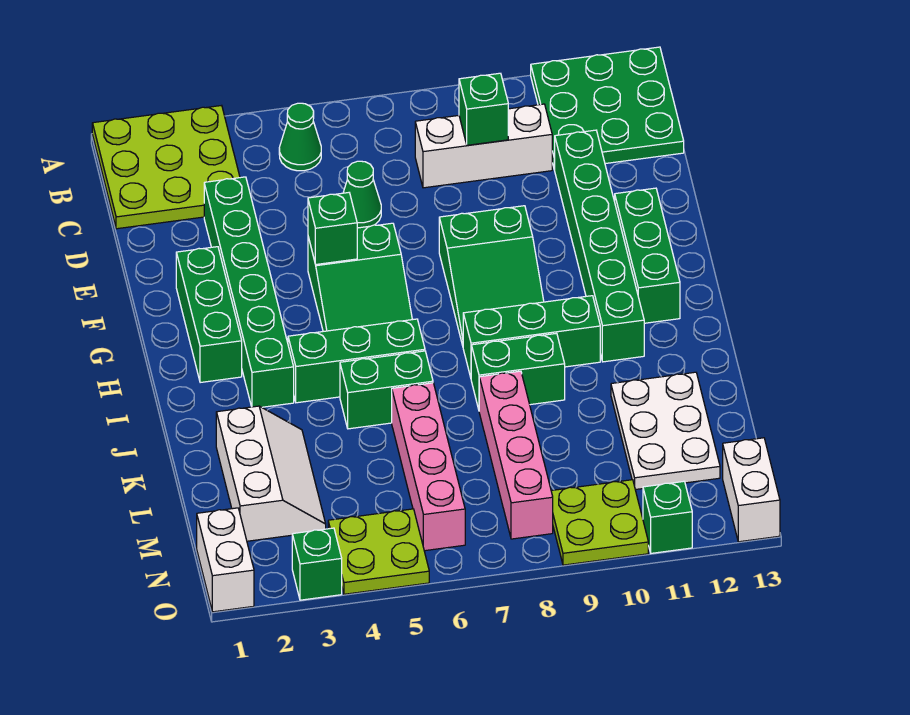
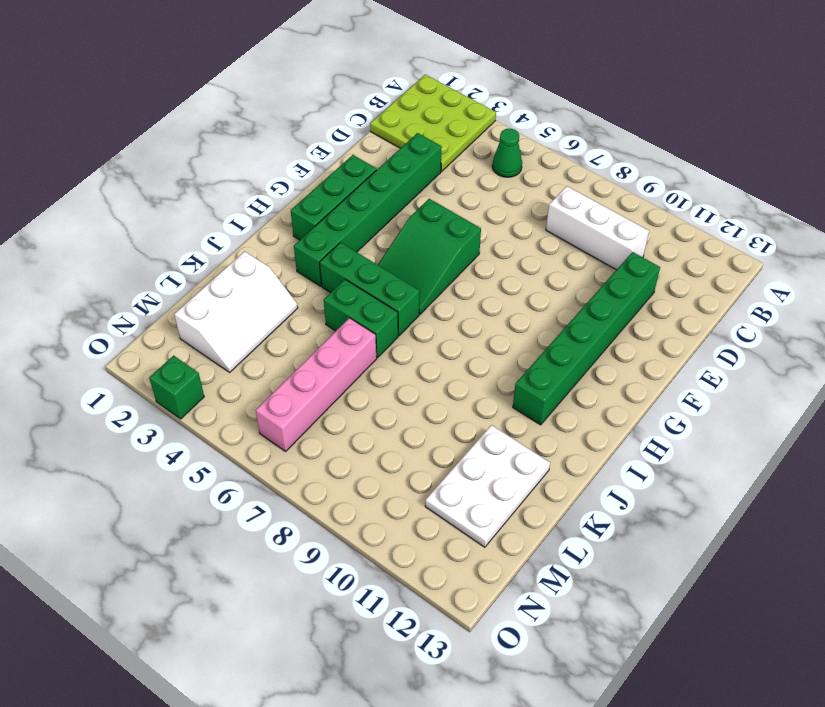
none -> green plate A11:C13 level 1
none -> green cone D6 level 1
none -> green slope F8:H9 level 1 top F

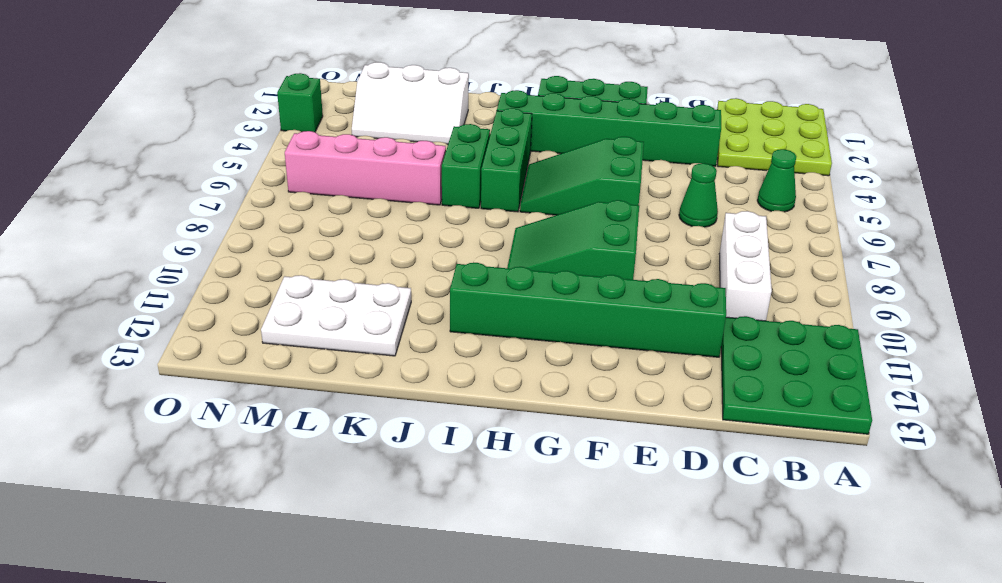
none -> green brick F12:H12 level 1
none -> green brick I8:I10 level 1
none -> green brick J8:J9 level 1

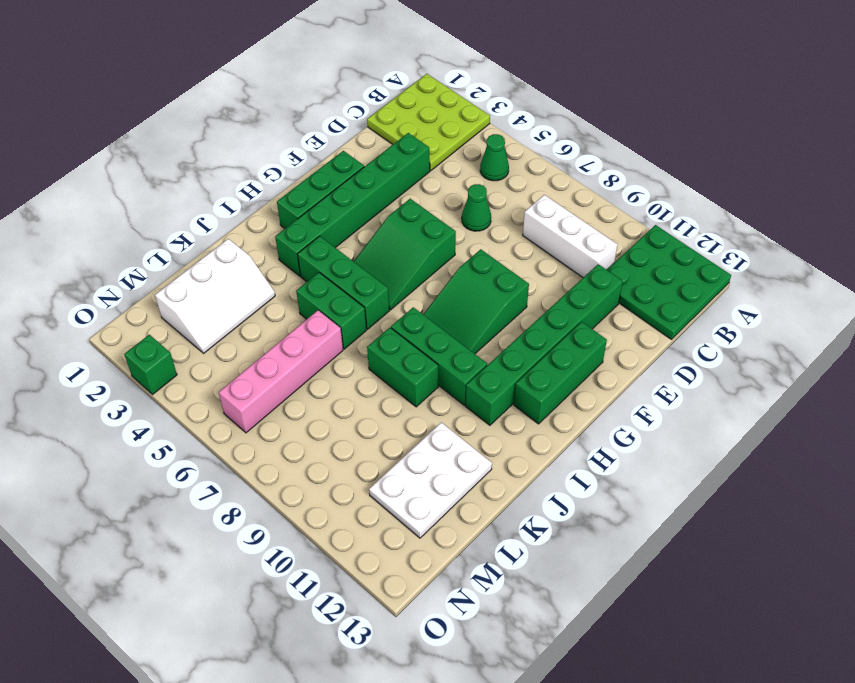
none -> pink brick K8:N8 level 1
none -> white brick N1:O1 level 1
none -> lime plate N4:O5 level 1

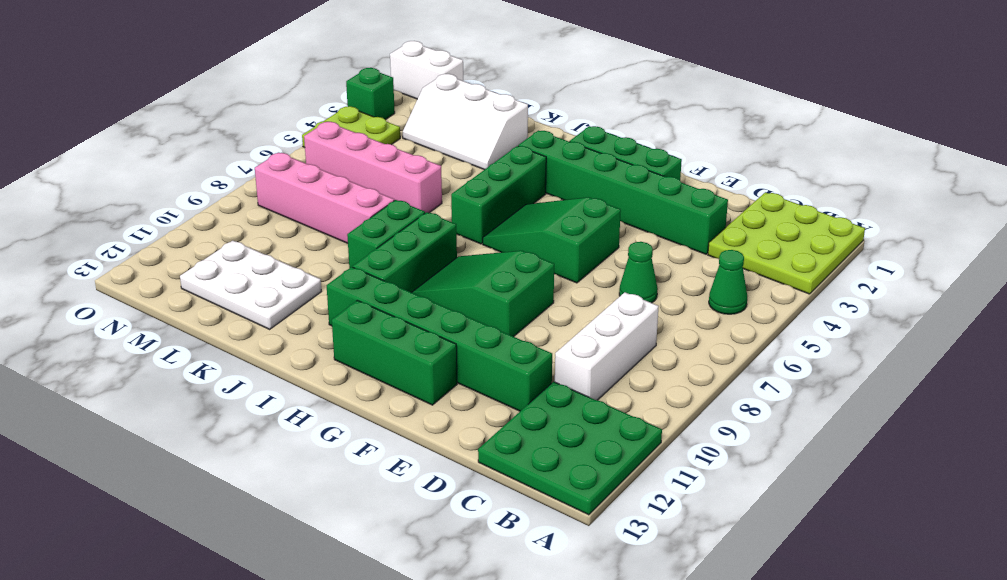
none -> green brick J5:J6 level 1
none -> lime plate N9:O10 level 1
none -> white brick N13:O13 level 1

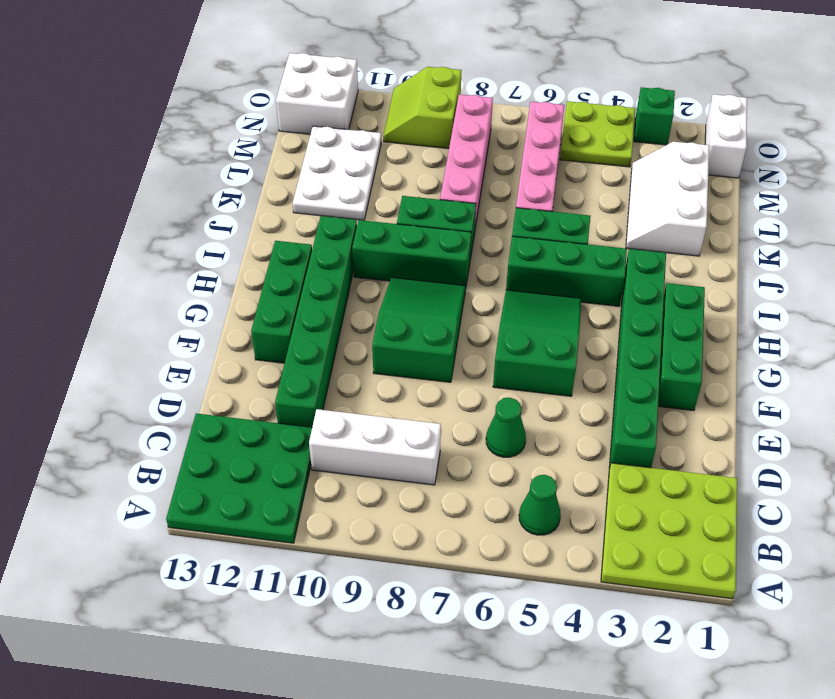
lime slope N9:O10 level 1 top 9 -> lime plate N9:O10 level 1
white brick N12:O13 level 1 -> white brick N13:O13 level 1
none -> green brick O11 level 1
none -> green brick C9 level 2
none -> green brick F5 level 2

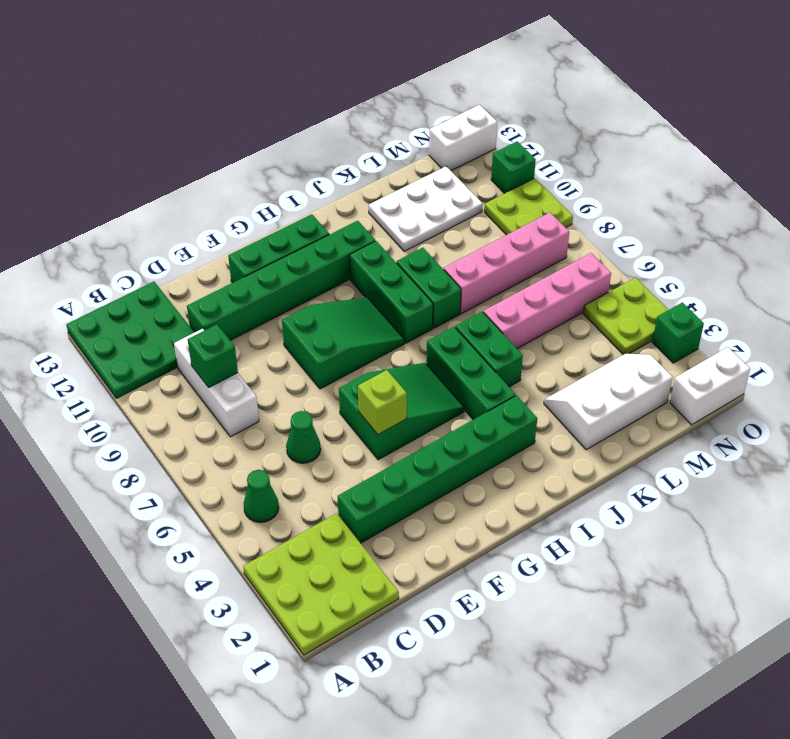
lime brick F5 level 2 -> green brick F5 level 2
none -> green brick F2:H2 level 1

